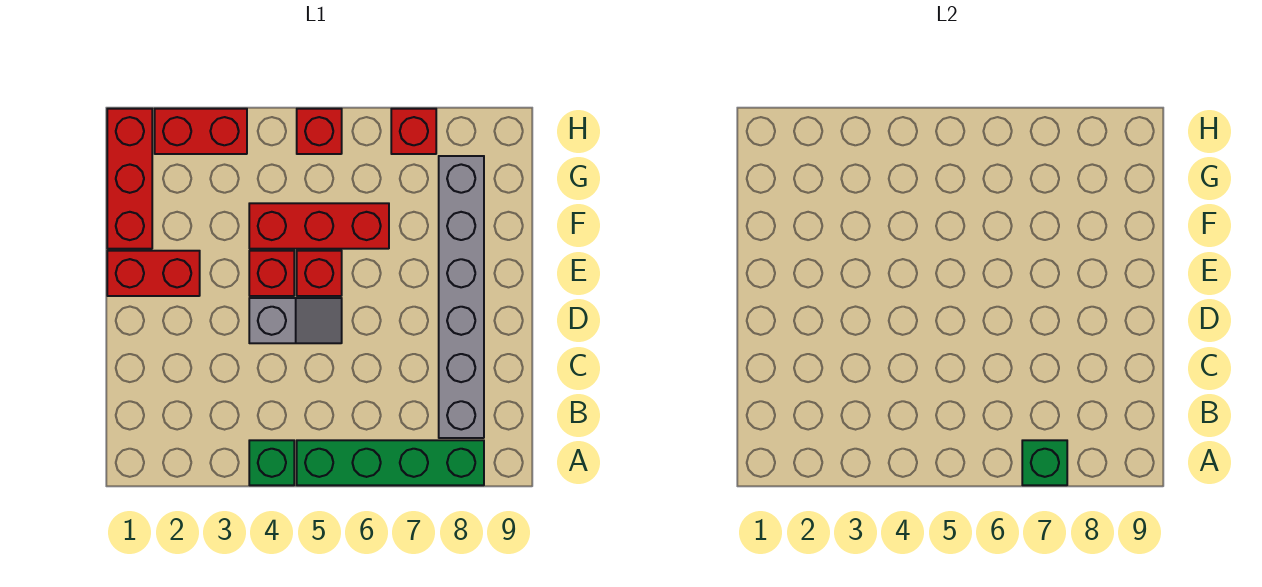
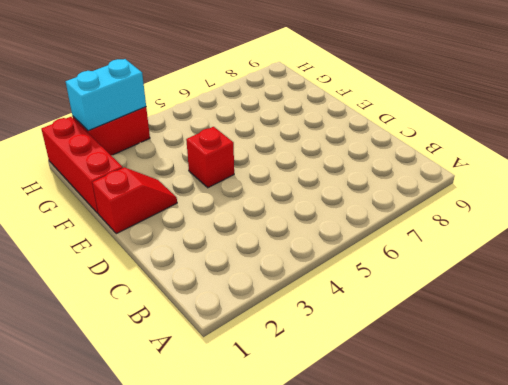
red slope E1:E2 level 1 top 1 -> red brick E1:E2 level 1
cyan brick H2:H3 level 2 -> none
none -> green brick A4 level 1
none -> green brick A5:A8 level 1
none -> grey brick B8:G8 level 1

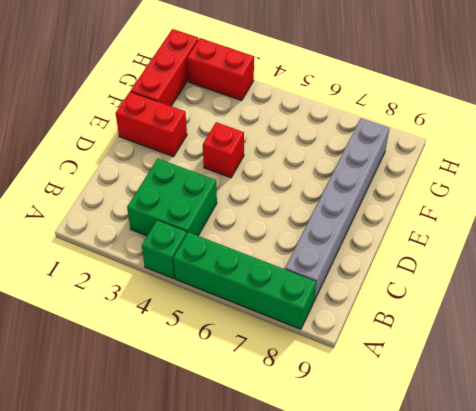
green brick B3:C4 level 1 -> none
none -> grey slope D4:D5 level 1 top 4
none -> red brick E5 level 1
none -> red brick F4:F6 level 1

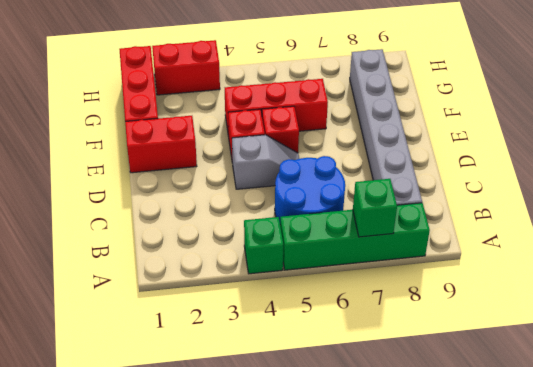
blue round brick B5:C6 level 1 -> none
none -> red brick H5 level 1
none -> red brick H7 level 1

